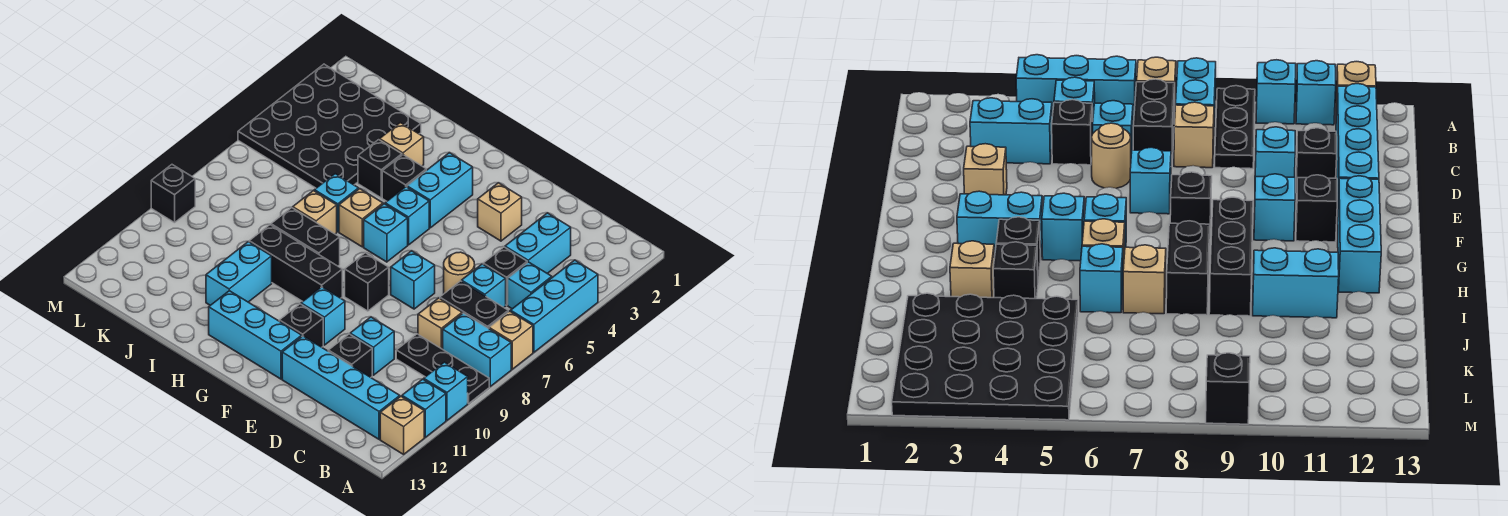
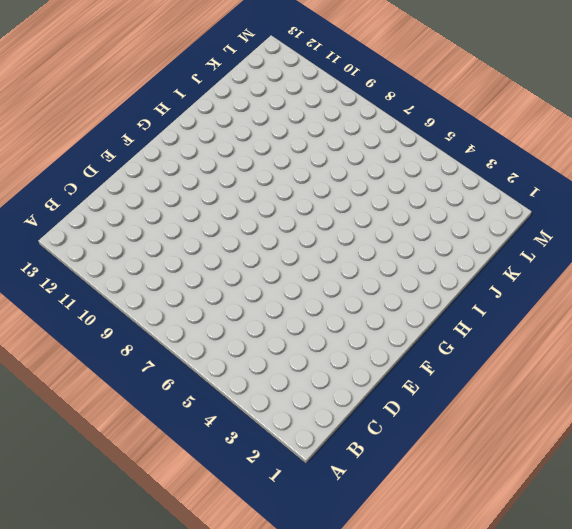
none -> cyan brick A4:A6 level 1
none -> tan brick A7 level 1
none -> cyan brick A8:B8 level 1
none -> black plate A9:C9 level 1

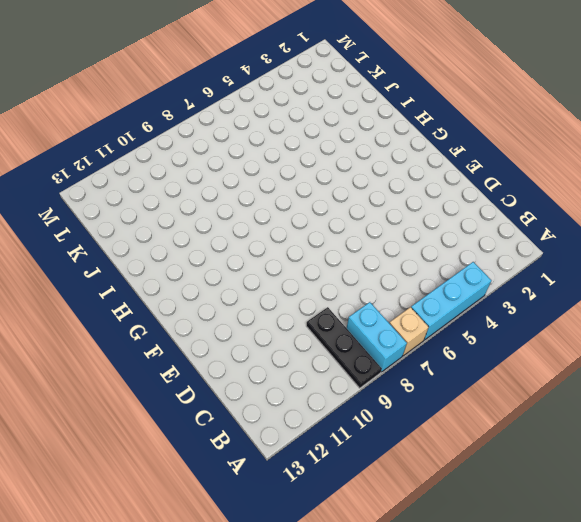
none -> cyan brick A10 level 1
none -> cyan brick A11 level 1
none -> tan brick A12 level 1
none -> cyan brick B5 level 1

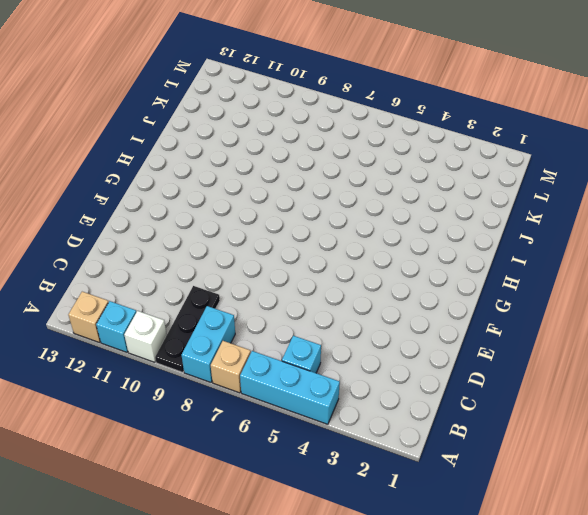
white brick A10 level 1 -> cyan brick A10 level 1
none -> black brick B7:C7 level 1
none -> cyan brick B12:E12 level 1
none -> cyan brick C3:C4 level 1
none -> black brick C5 level 1

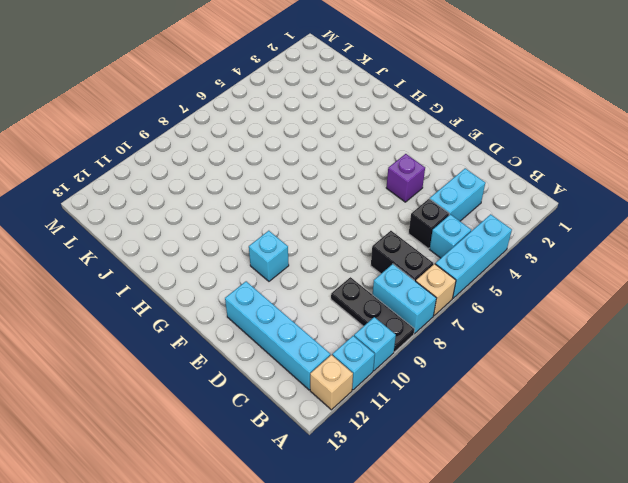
purple brick E4 level 1 -> none
none -> cyan brick C6 level 1
none -> tan brick C8 level 1
none -> tan round brick D6 level 1
none -> cyan brick D10 level 1

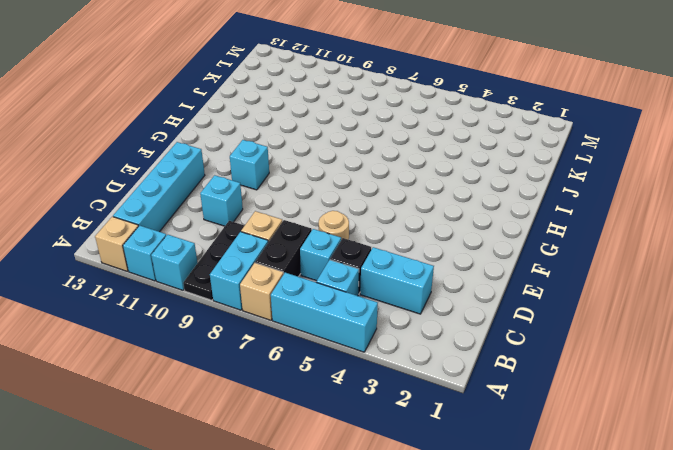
none -> black brick D11 level 1
none -> tan brick E3 level 1
none -> cyan brick E7 level 1
none -> black brick F8 level 1

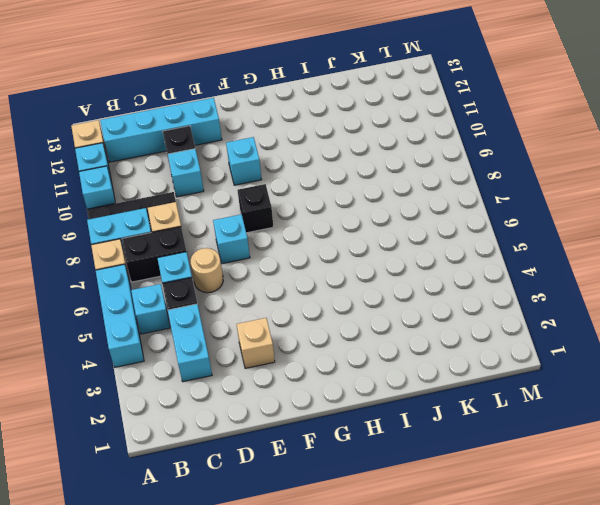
none -> black brick F11 level 1
none -> cyan brick F12:H12 level 1
none -> cyan brick G3:G4 level 1
none -> cyan brick G5 level 1

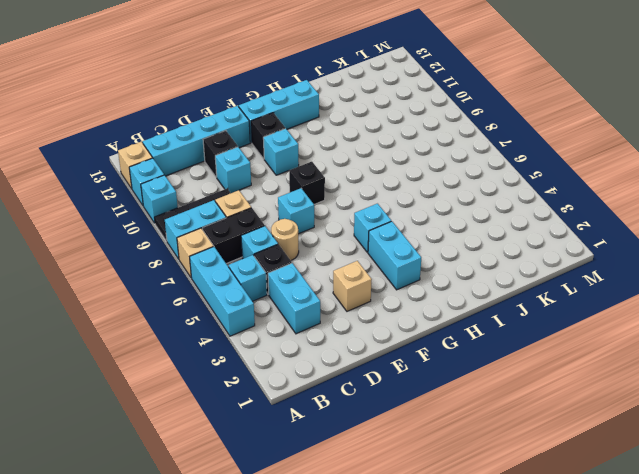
none -> cyan brick G6 level 1
none -> black brick G9:I9 level 1
none -> black brick H4 level 1
none -> tan brick H6 level 1

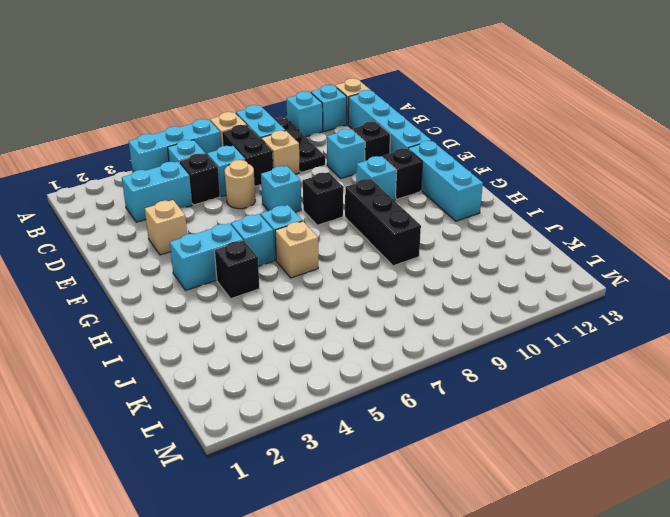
none -> black brick H8:I8 level 1
none -> tan brick I3 level 1
none -> black brick I4 level 1
none -> cyan brick I6 level 1

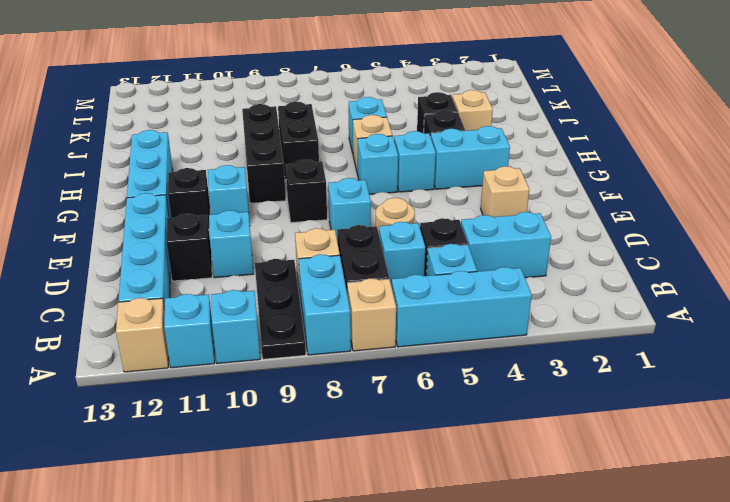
none -> tan brick I7 level 1
none -> cyan brick I10:I11 level 1
none -> black plate J2:M5 level 1
none -> black brick M9 level 1

